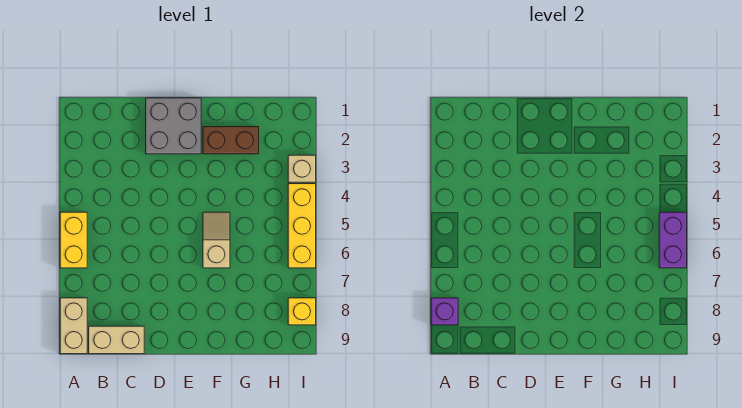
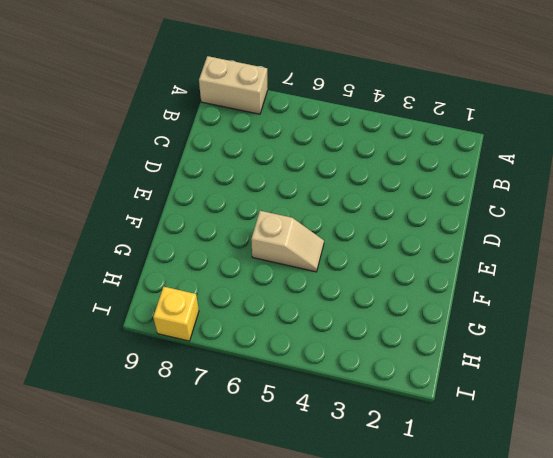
none -> yellow brick A5:A6 level 1
none -> tan brick B9:C9 level 1

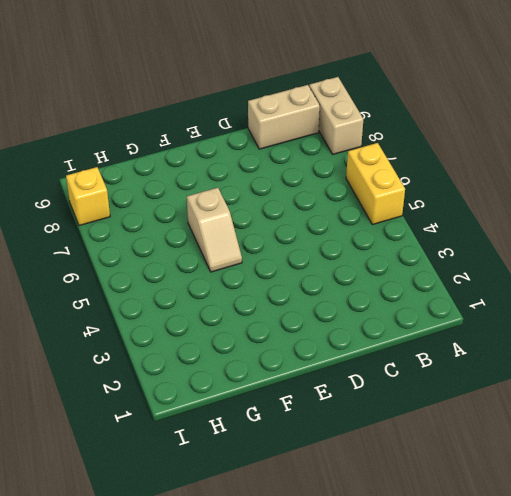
none -> grey brick D1:E2 level 1
none -> brown brick F2:G2 level 1

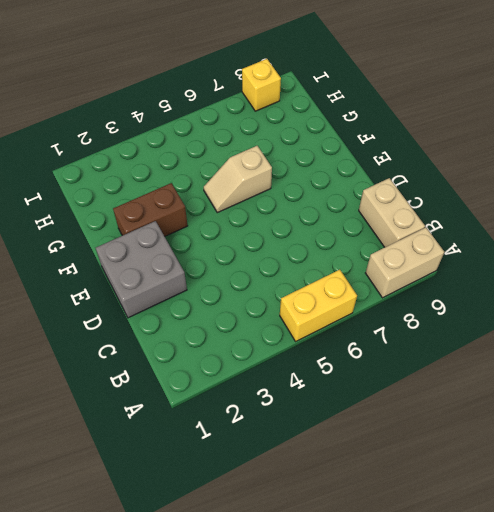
brown brick F2:F3 level 1 -> brown brick F2:G2 level 1
none -> tan brick I3 level 1
none -> yellow brick I4:I6 level 1

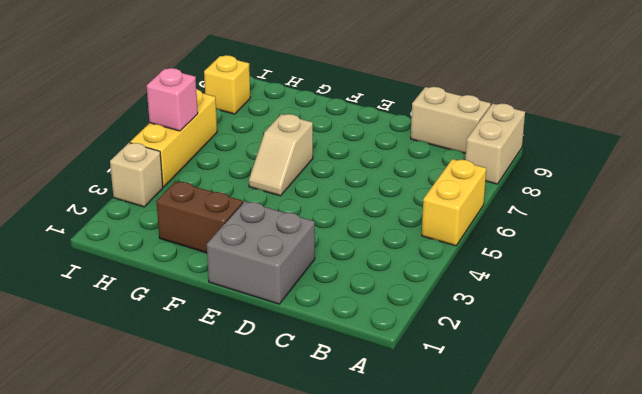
pink brick I5 level 2 -> purple brick I5:I6 level 2
none -> purple brick A8 level 2

